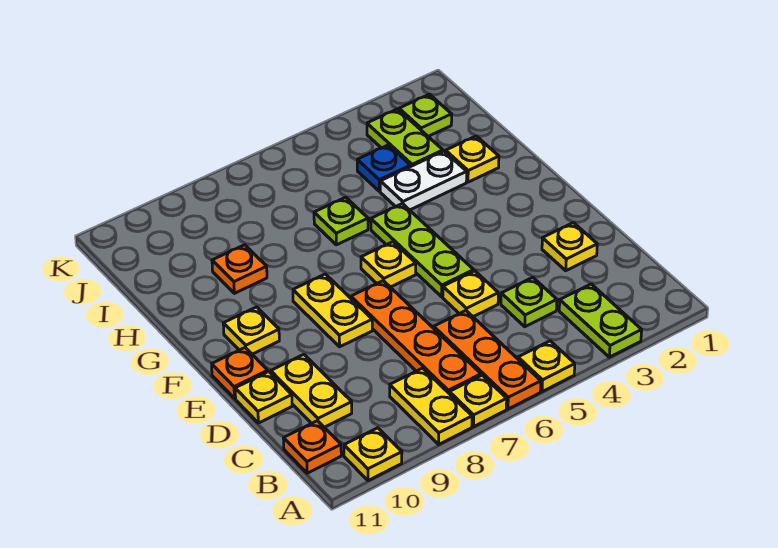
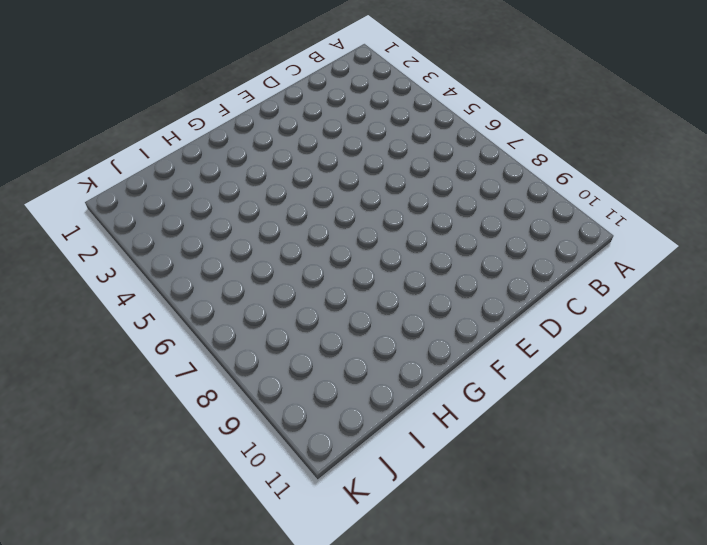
none -> lime plate A3:B3 level 1
none -> yellow plate A5 level 1
none -> orange plate A6:C6 level 1

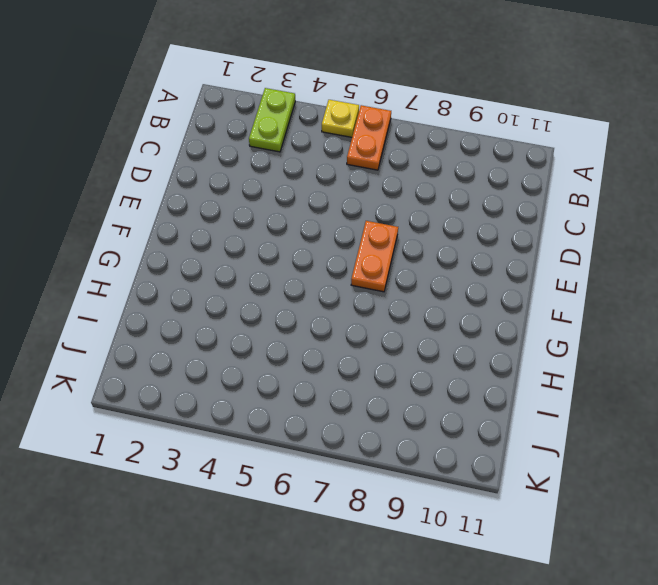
orange plate A6:B6 level 1 -> orange plate A6:C6 level 1
orange plate E7:F7 level 1 -> orange plate B7:E7 level 1
none -> yellow plate A7 level 1
none -> yellow plate A8:B8 level 1
none -> yellow plate A10 level 1

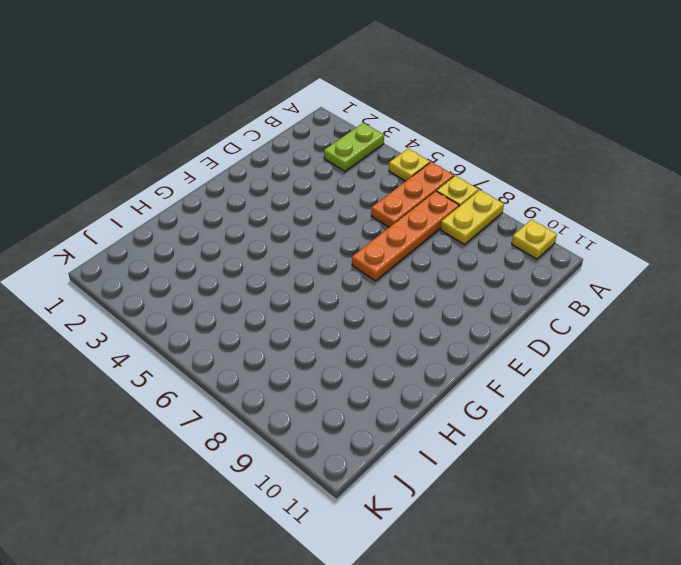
none -> orange plate B11 level 1
none -> lime plate C4 level 1
none -> yellow plate C10:D10 level 1

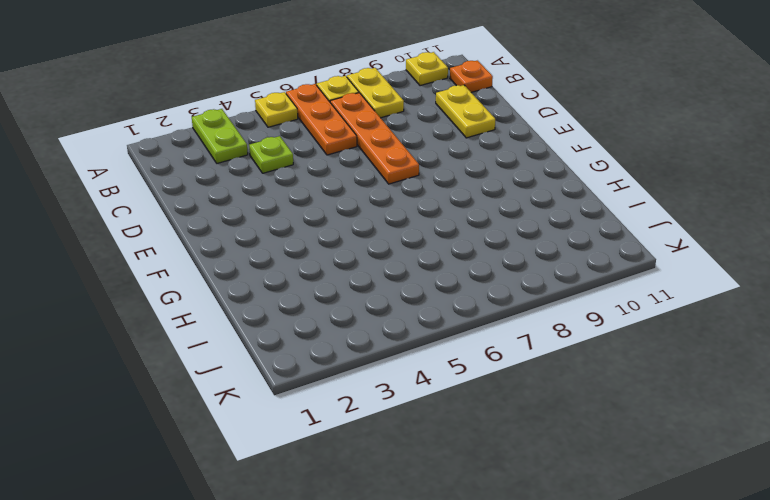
none -> yellow plate D2 level 1
none -> yellow plate D5 level 1
none -> yellow plate D11 level 1

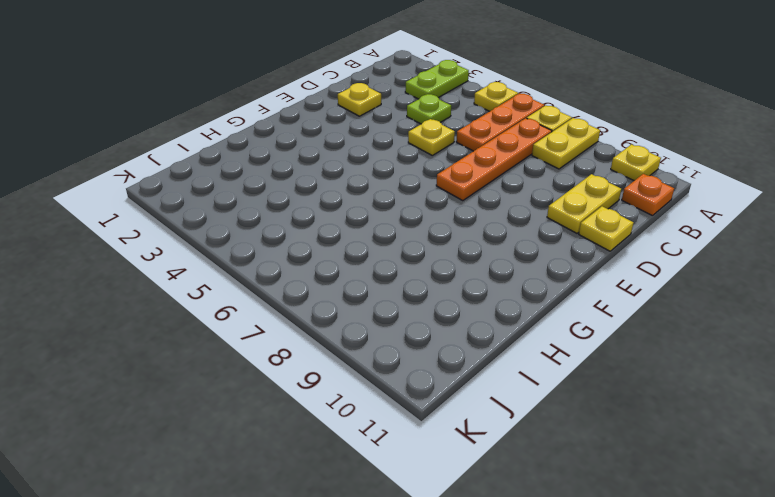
none -> lime plate E5:G5 level 1
none -> yellow plate E8:F8 level 1
none -> orange plate E11 level 1

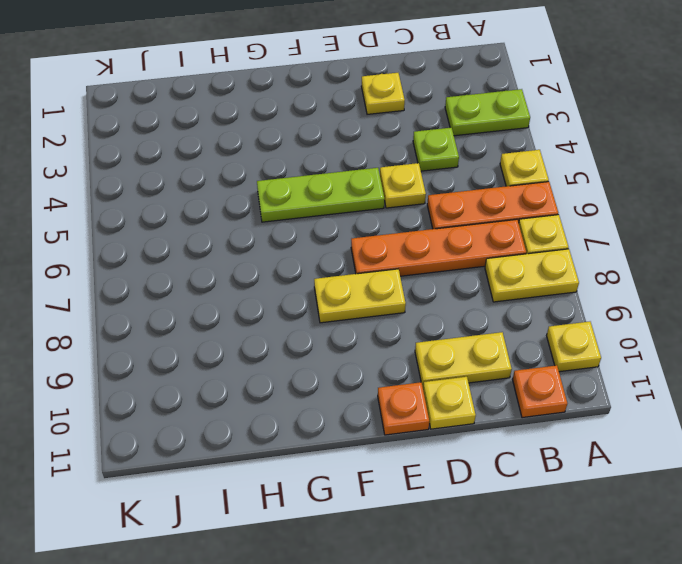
none -> yellow plate F6 level 1
none -> yellow plate F10 level 1
none -> yellow plate H2 level 1

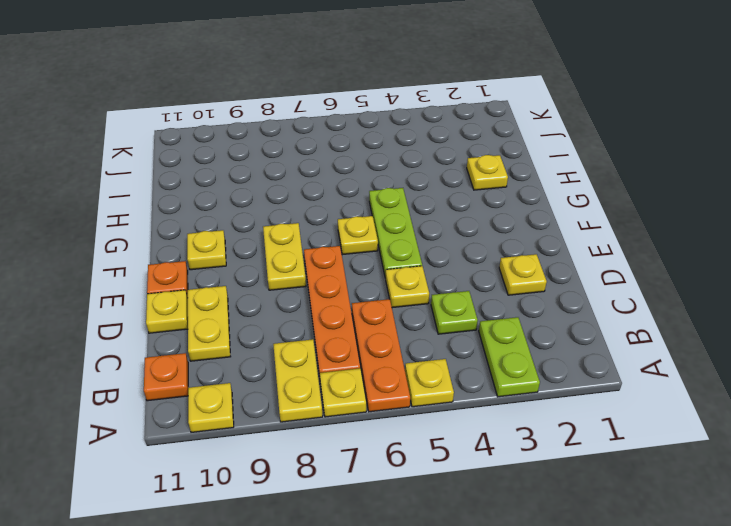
none -> white plate H3:H4 level 1
none -> lime plate H6 level 1
none -> orange plate H9 level 1

